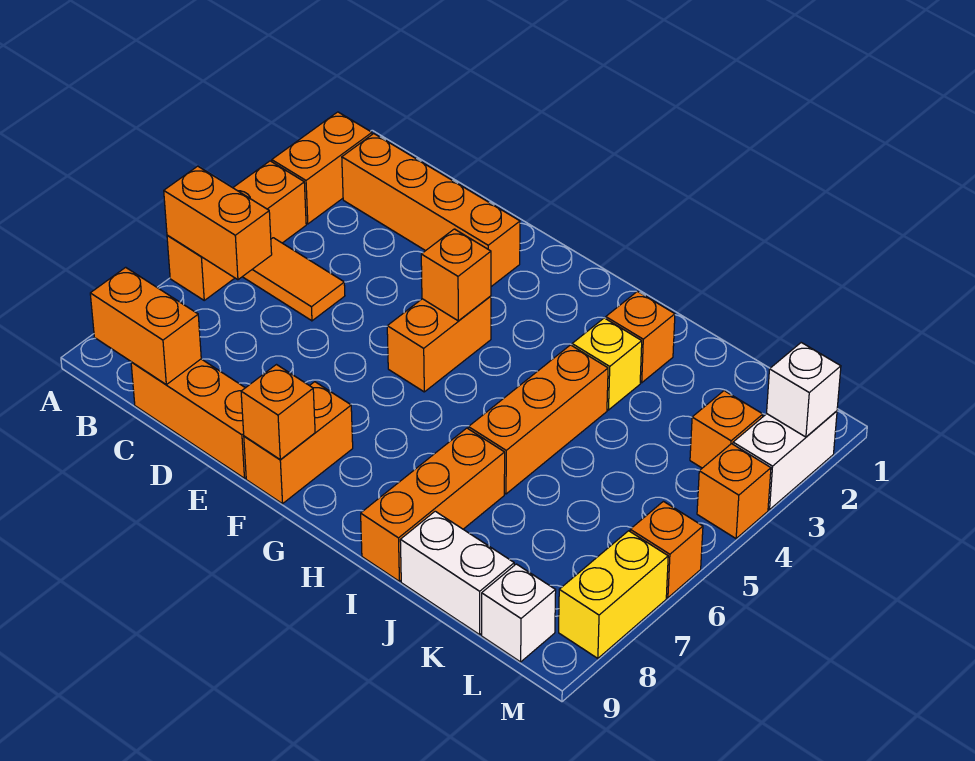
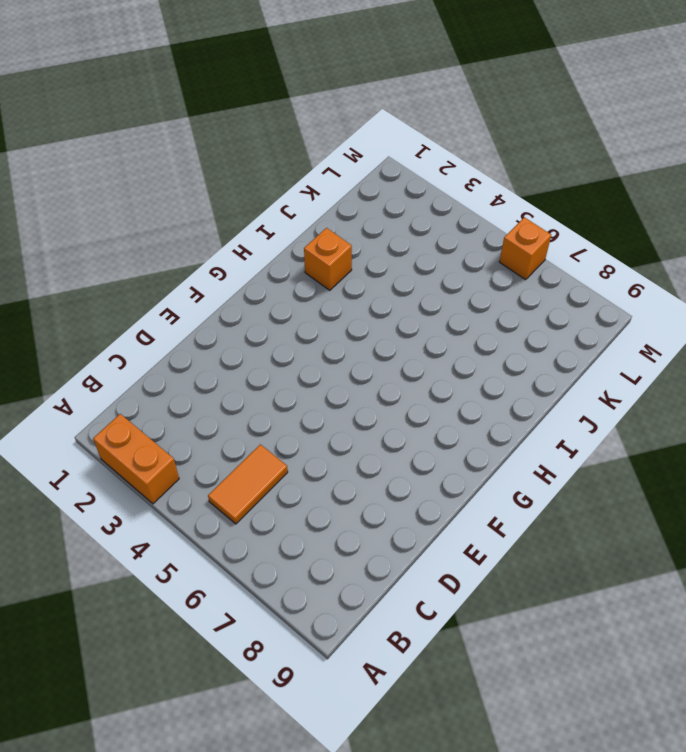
none -> orange brick A4:A6 level 1
none -> orange brick B2:E2 level 1
none -> orange brick C9:E9 level 1

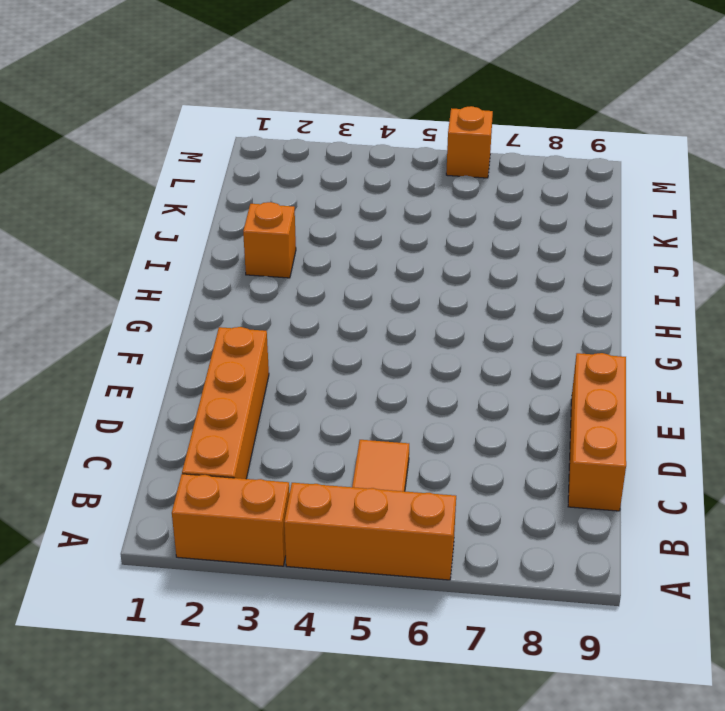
none -> orange brick F4:F5 level 1
none -> orange brick F8:F9 level 1
none -> yellow brick I3 level 1

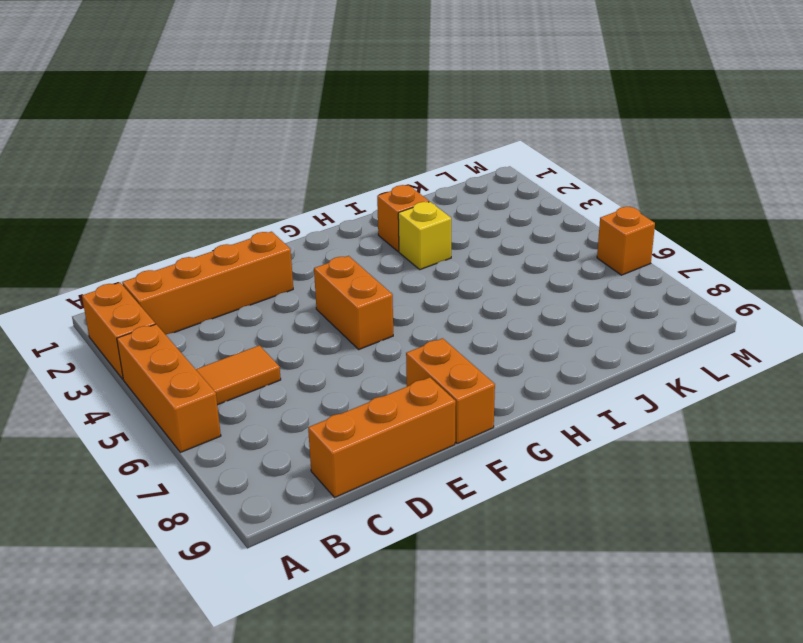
none -> orange brick I4:I6 level 1
none -> orange brick I7:I9 level 1
none -> white brick J9:K9 level 1

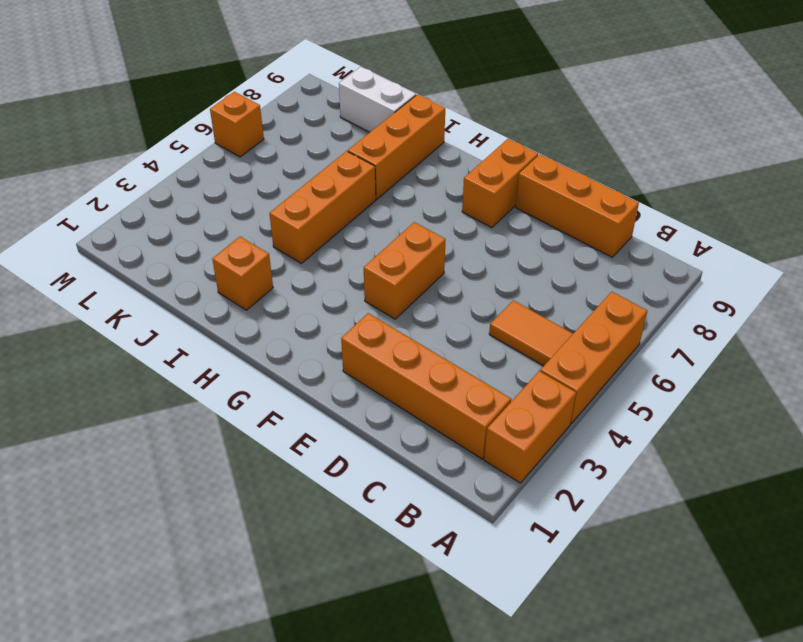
none -> yellow brick I3 level 1
none -> orange brick L3 level 1
none -> white brick L9 level 1

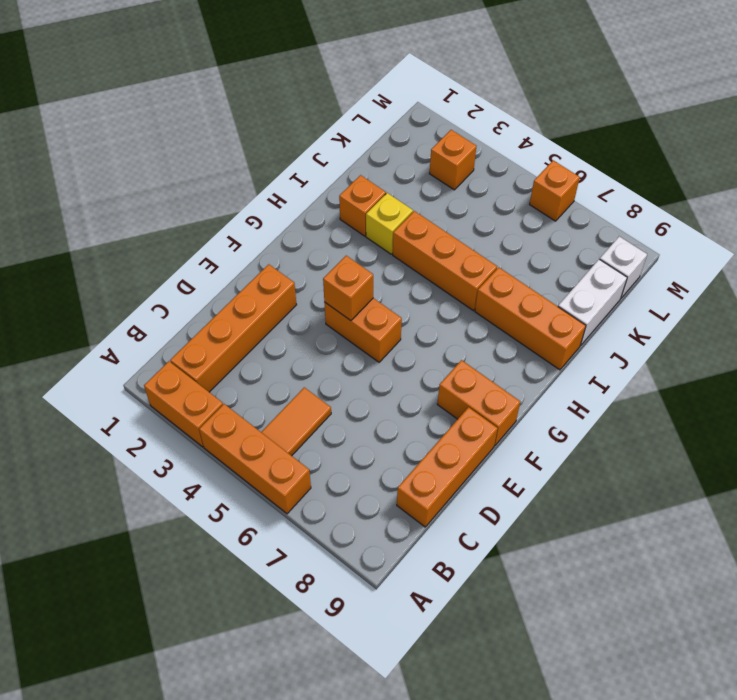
none -> white brick M2:M3 level 1
none -> orange brick M4 level 1
none -> yellow brick M7:M8 level 1

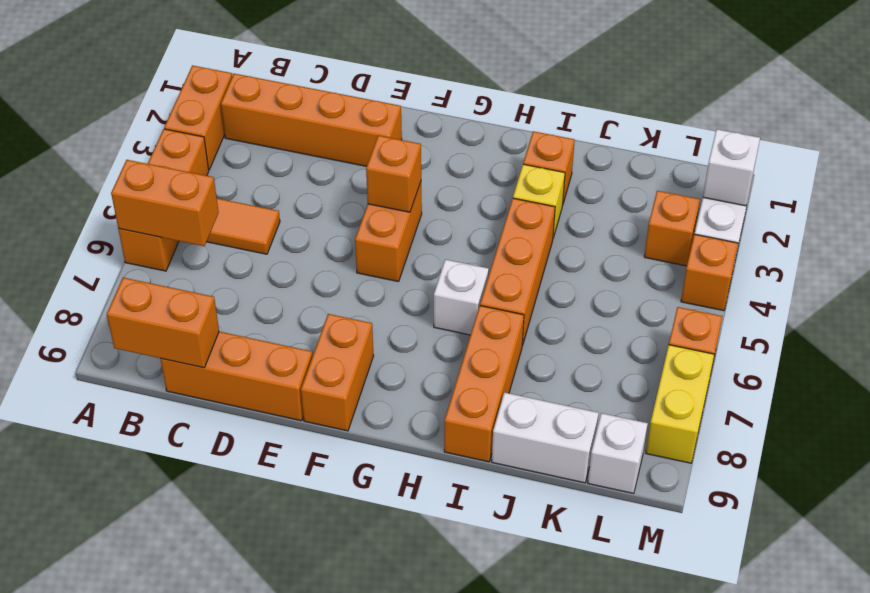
white brick H6 level 1 -> none
none -> orange brick F9 level 2

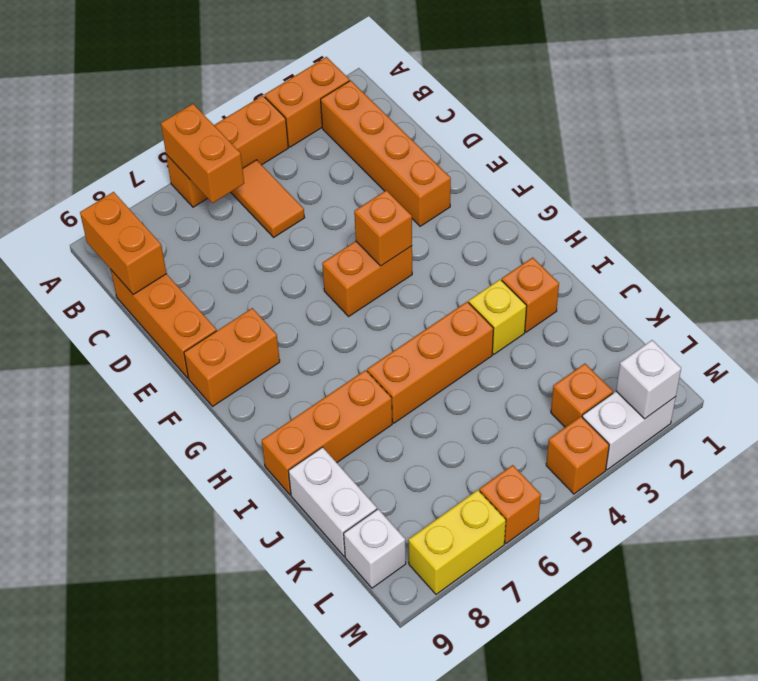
none -> orange brick F9 level 2

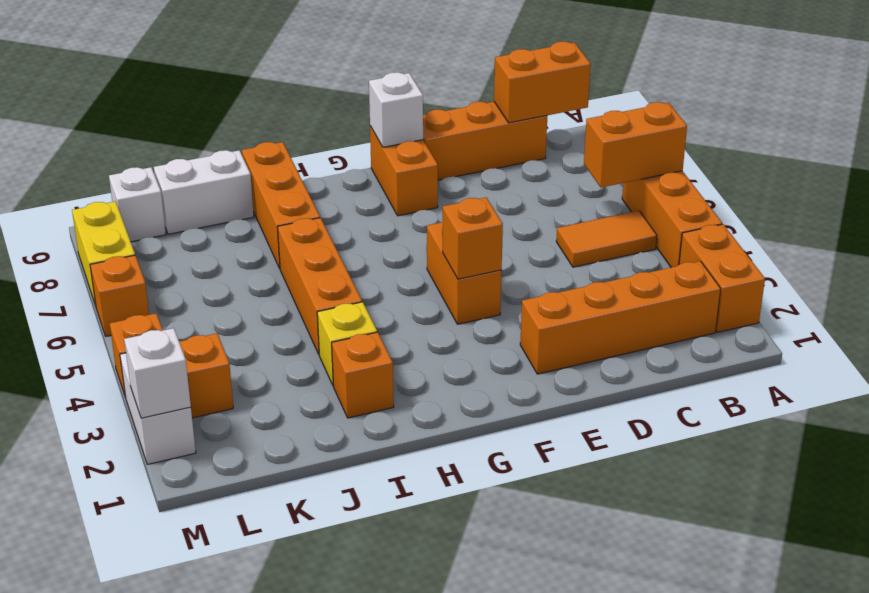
white brick F9 level 2 -> orange brick F9 level 2

